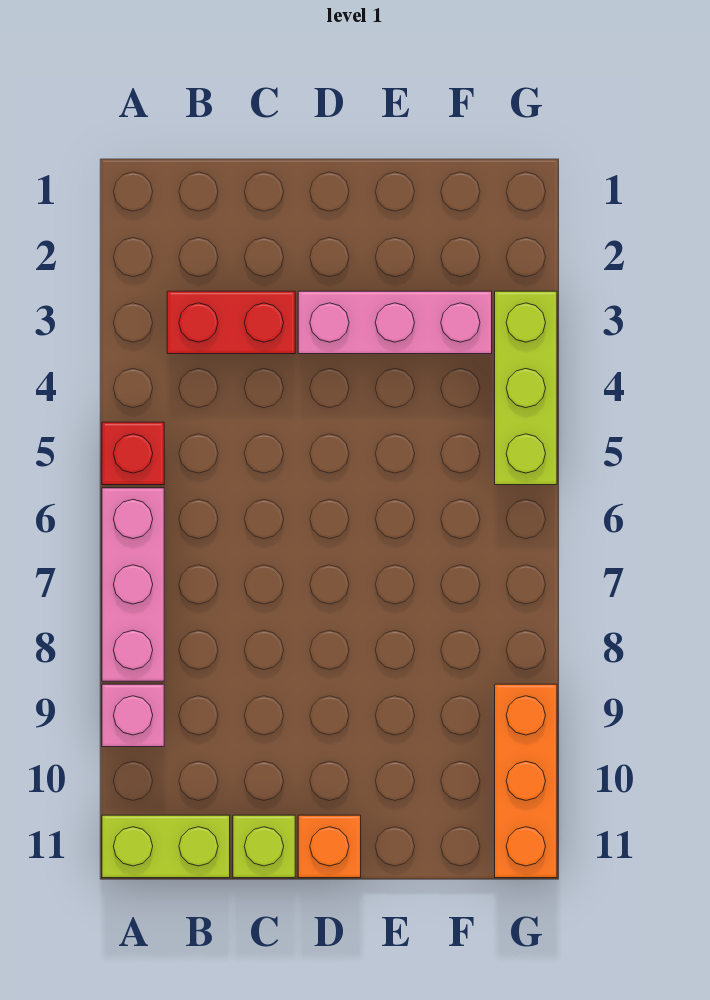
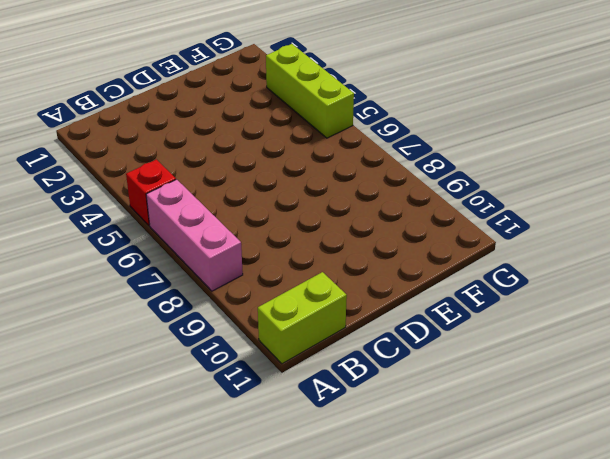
none -> pink brick A9 level 1
none -> red brick B3:C3 level 1

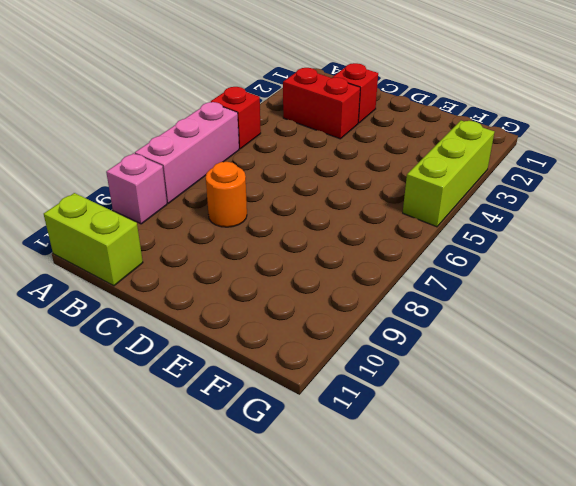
red brick C2 level 1 -> none
orange round brick C8 level 1 -> none
none -> lime brick C11 level 1
none -> pink brick D3:F3 level 1

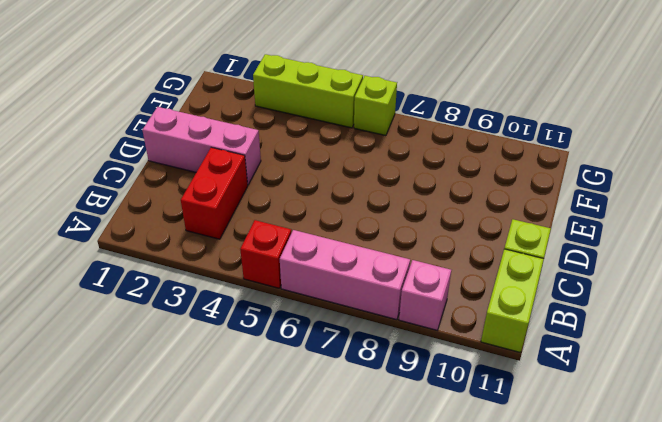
pink brick D1:D3 level 1 -> pink brick D3:F3 level 1
lime brick G6 level 1 -> none
none -> orange brick D11 level 1
none -> orange brick G9:G11 level 1

